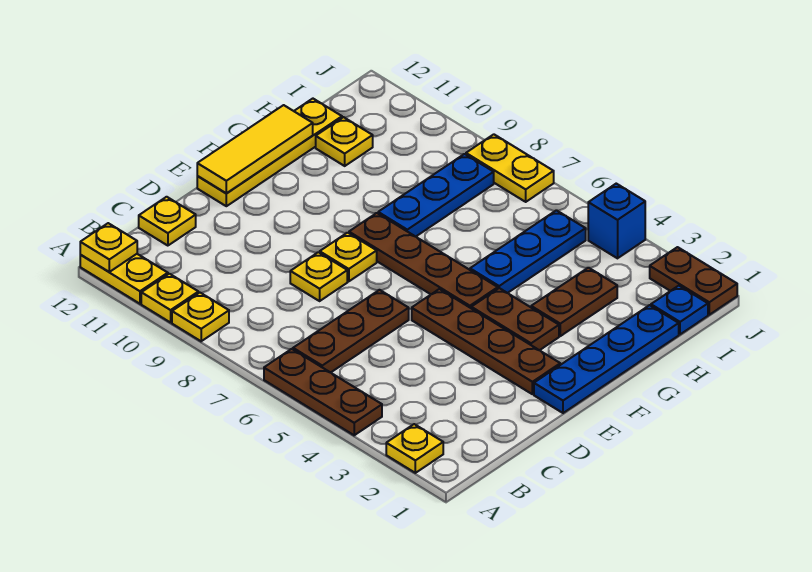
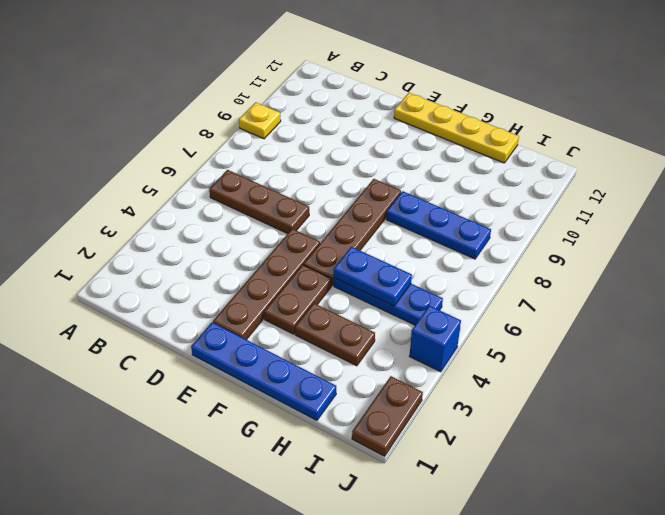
blue plate G5:H5 level 2 -> none
none -> yellow plate A2 level 1
none -> brown plate A4:A6 level 1
none -> yellow plate A10 level 1

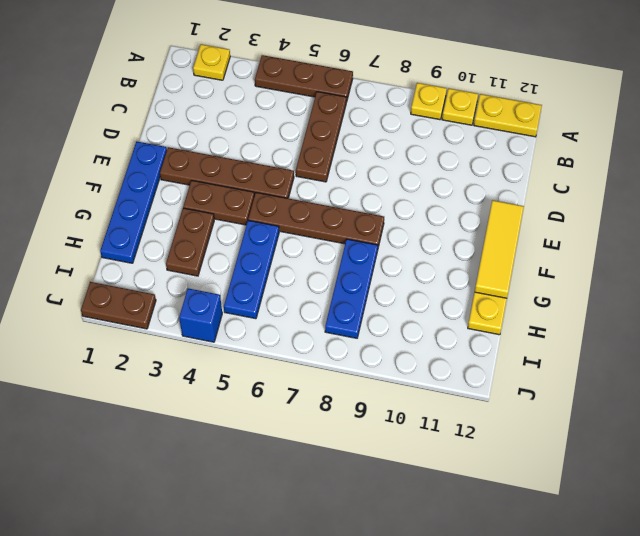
none -> yellow plate C12 level 1
none -> yellow plate D8 level 1
none -> yellow plate E8 level 1

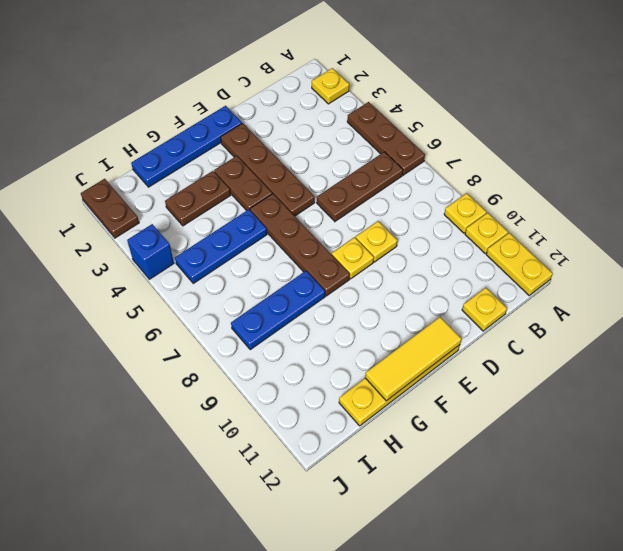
none -> yellow plate H11 level 1
none -> blue plate I1 level 1
none -> yellow plate J7:J8 level 1

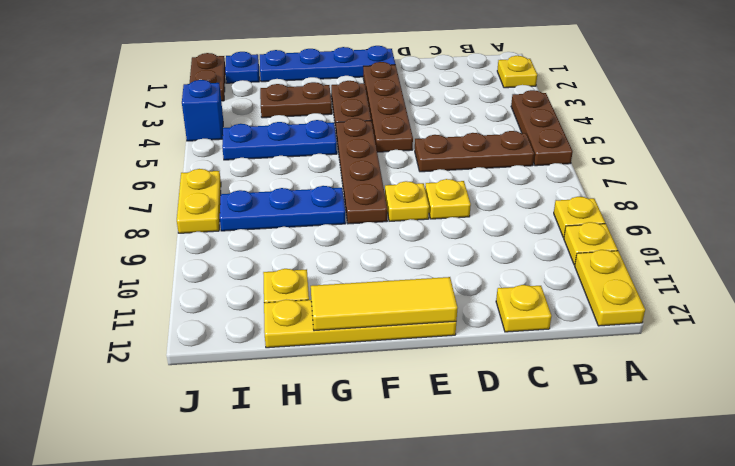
none -> yellow plate A12 level 2

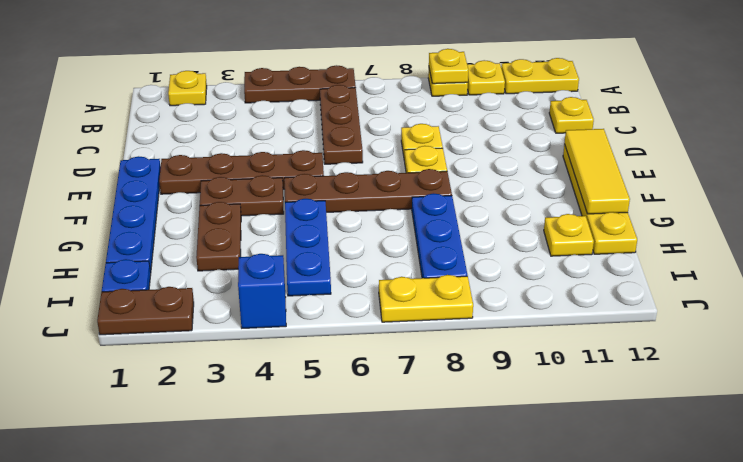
yellow plate A9 level 2 -> yellow plate A12 level 2

